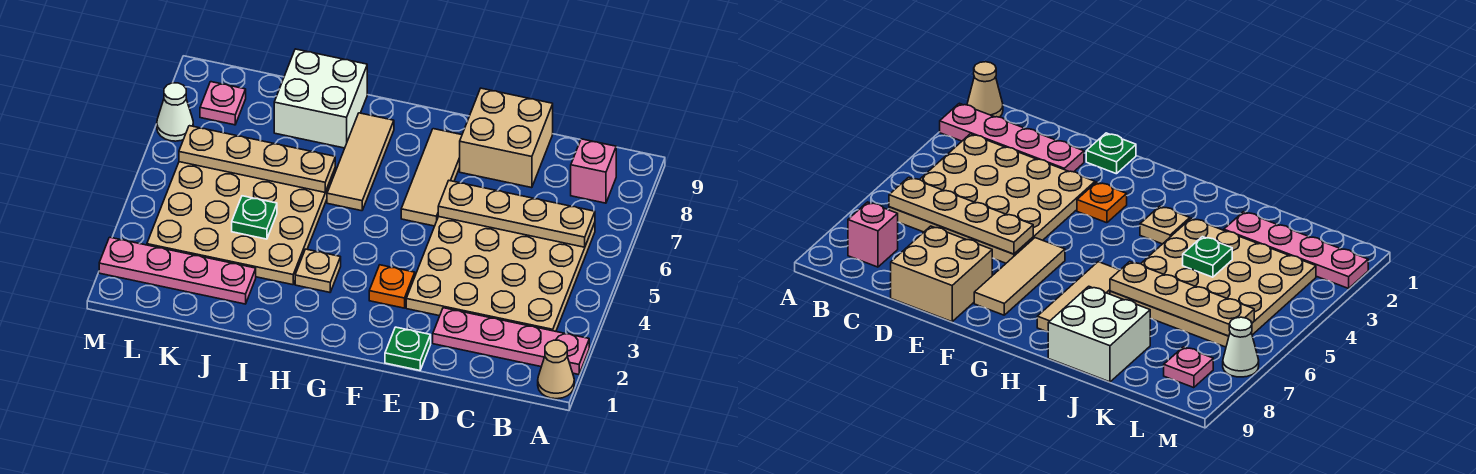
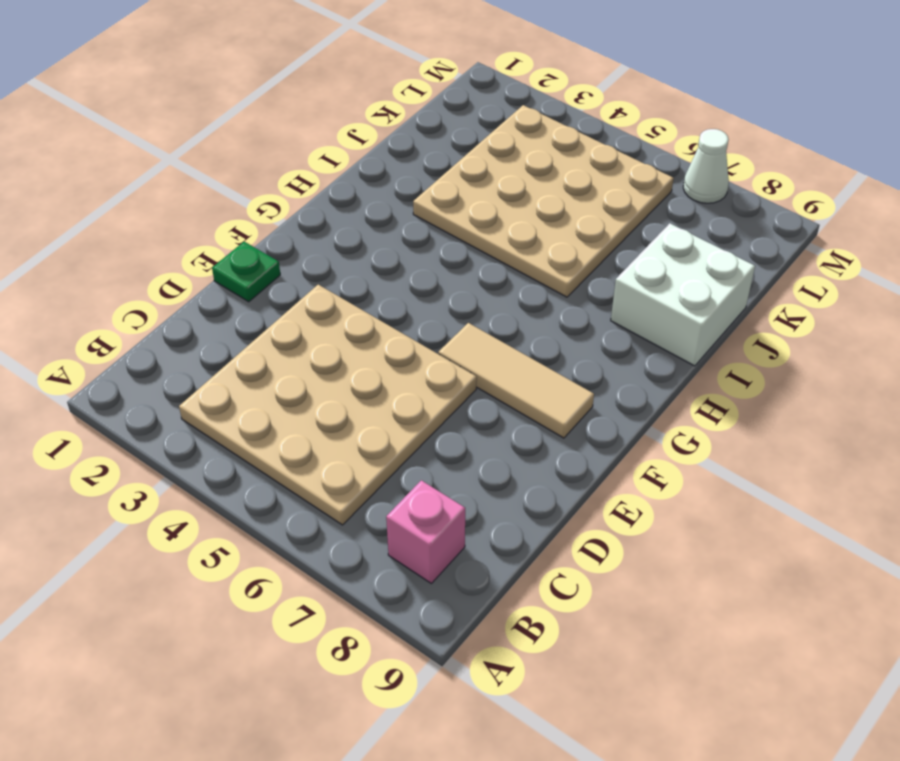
none -> tan cone A1 level 1
none -> pink plate A2:D2 level 1
none -> tan brick D8:E9 level 1

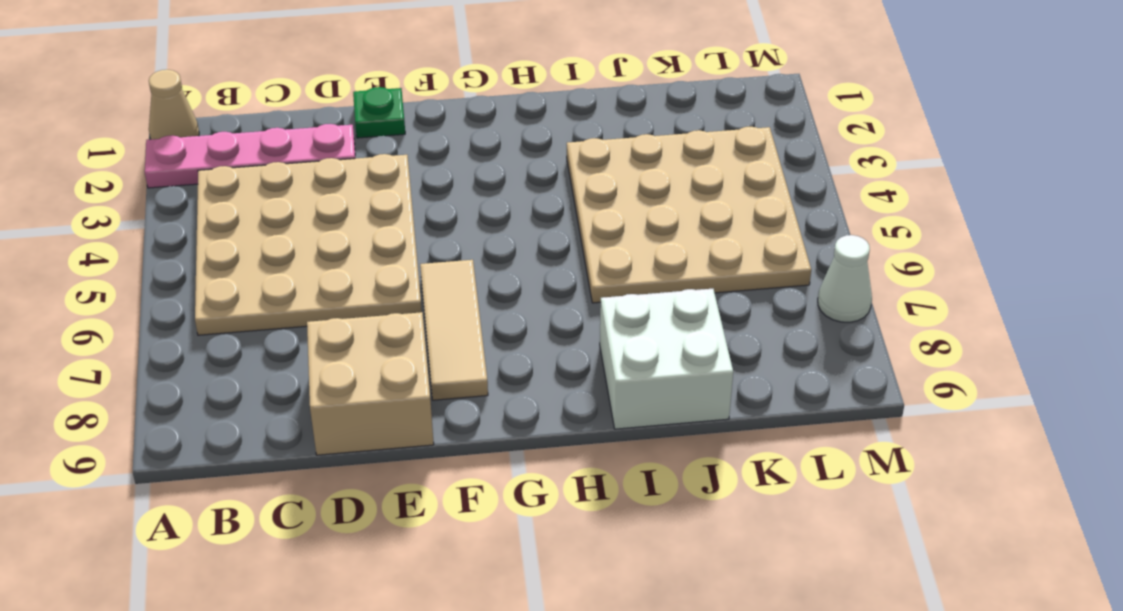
none -> pink brick B8 level 1
none -> orange plate F3 level 1
none -> tan plate H3 level 1

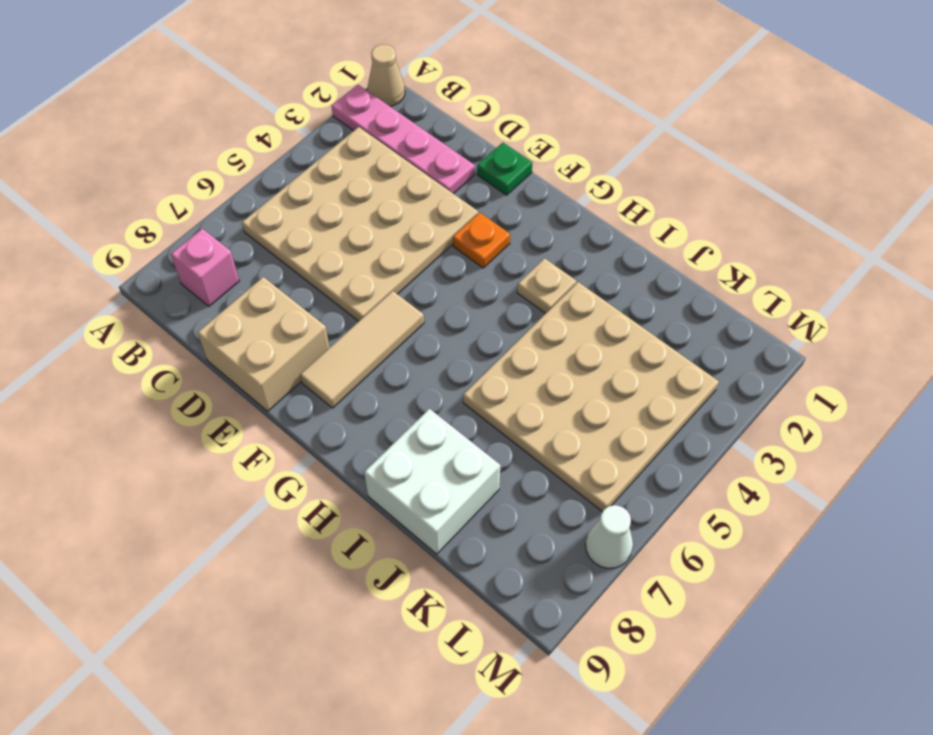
none -> tan tile H6:H8 level 1
none -> pink plate J2:M2 level 1
none -> pink plate L8 level 1

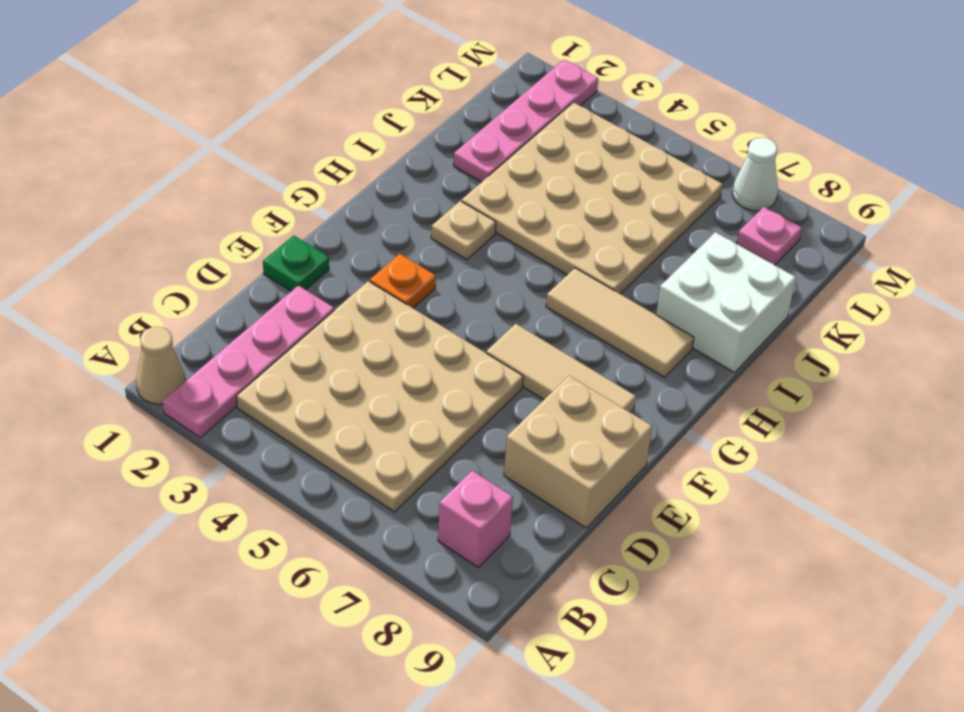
none -> tan plate B6:E6 level 2
none -> tan plate I6:L6 level 2
none -> green plate J4 level 2

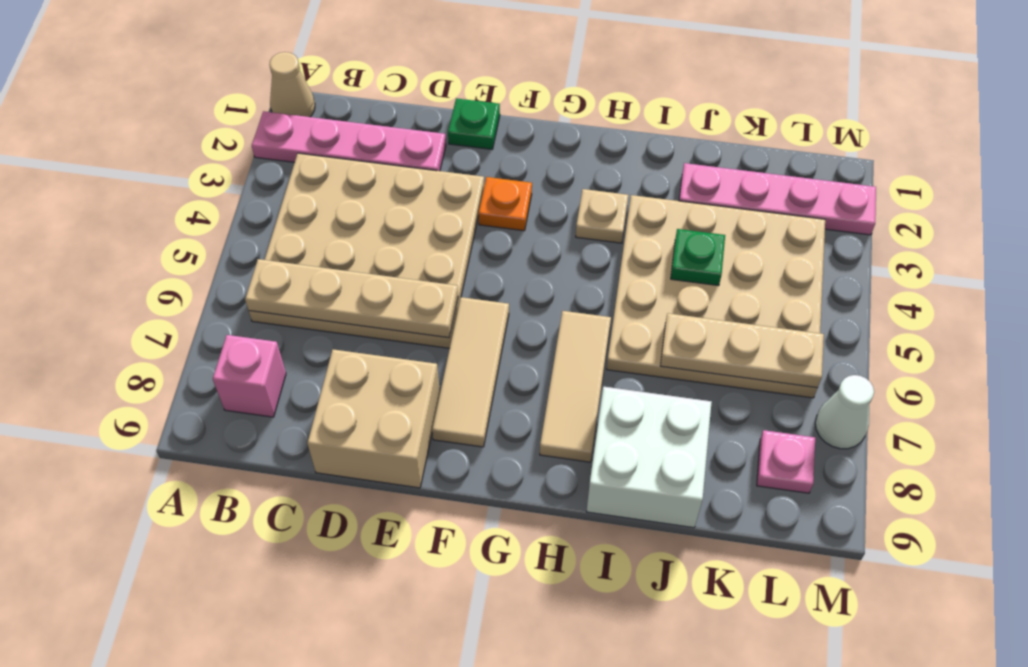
tan plate J6:L6 level 2 -> tan plate I6:L6 level 2

